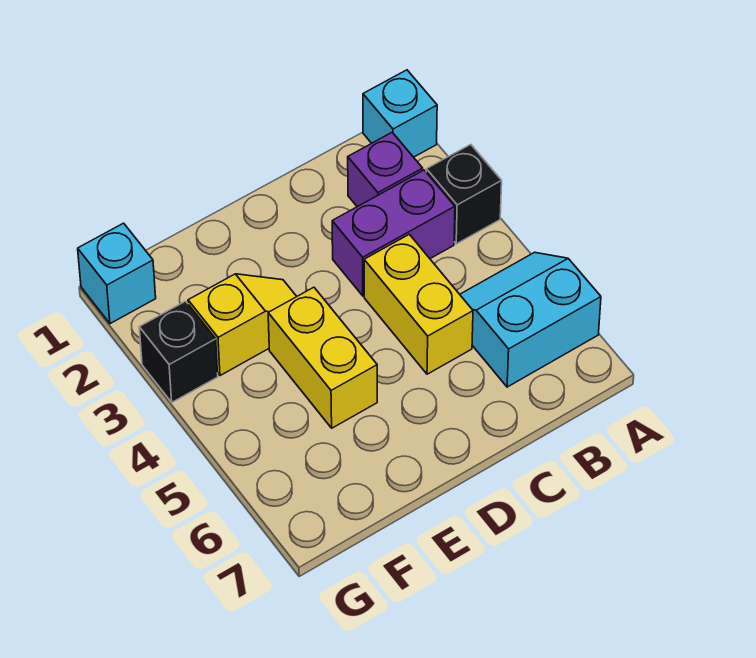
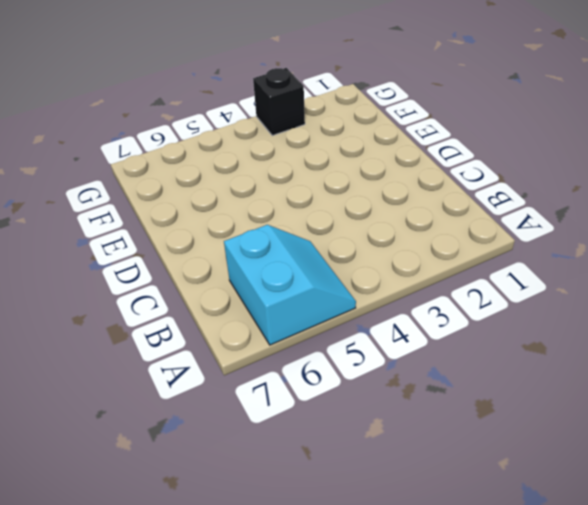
none -> cyan brick A1 level 1
none -> black brick A3 level 1

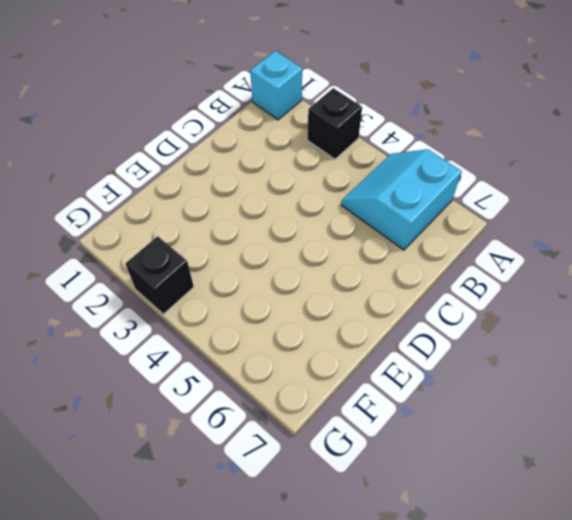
none -> purple brick B2 level 1
none -> purple brick B3:C3 level 1

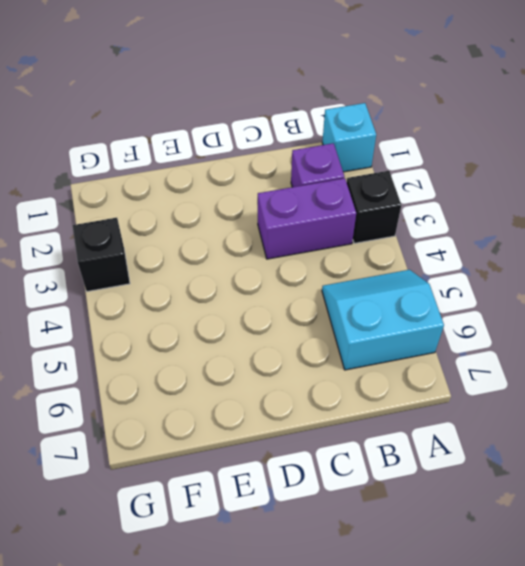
none -> yellow brick C4:C5 level 1
none -> yellow slope E3:F3 level 1 top F

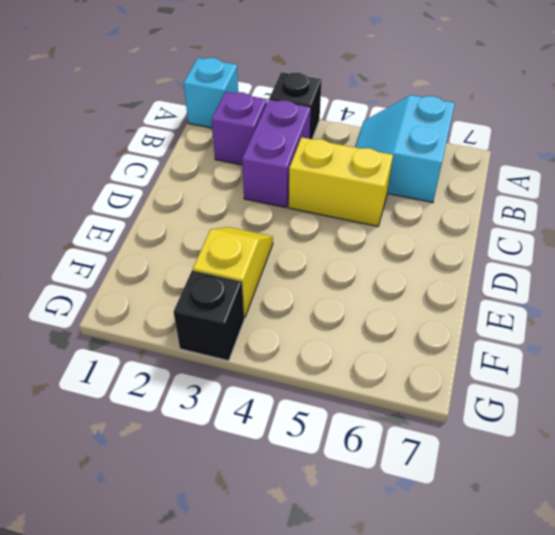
none -> yellow brick E4:E5 level 1
none -> cyan brick G1 level 1

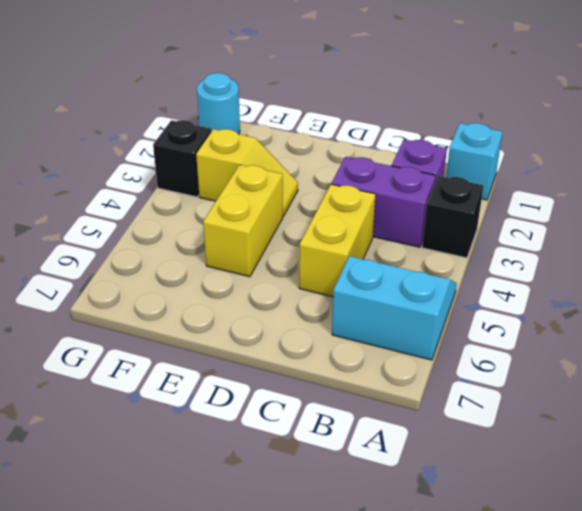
cyan round brick G1 level 1 -> cyan brick G1 level 1

